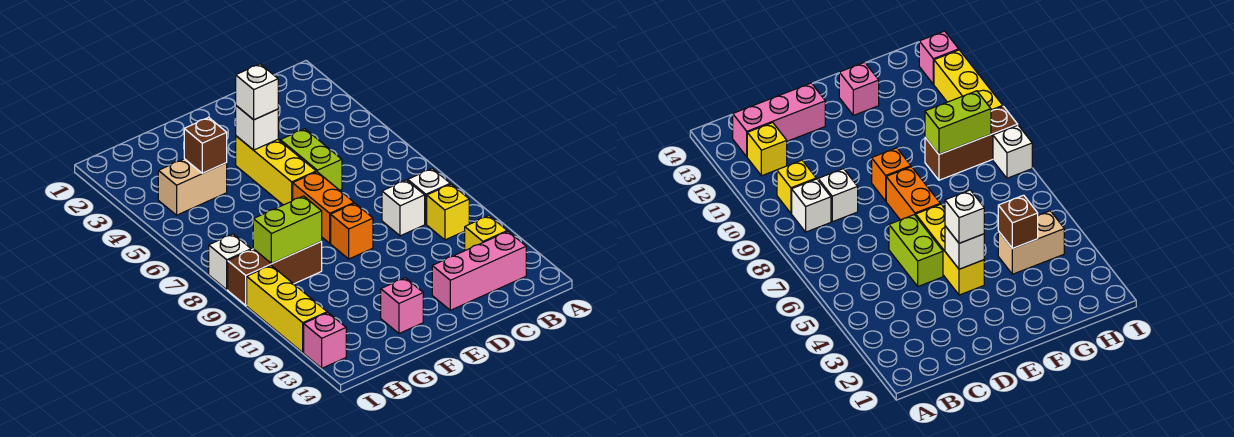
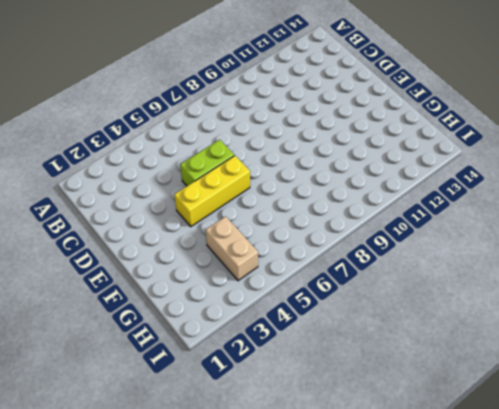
none -> white brick B9 level 1
none -> yellow brick B10 level 1
none -> yellow brick B12 level 1

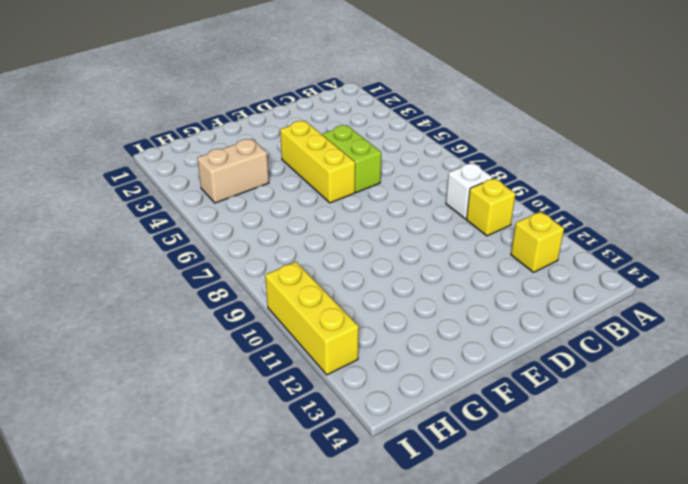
none -> pink brick B13:D13 level 1
none -> white brick C9 level 1
none -> orange brick E7:E8 level 1

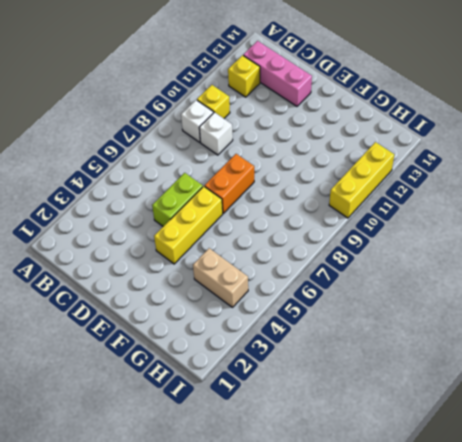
none -> orange brick E9 level 1
none -> pink brick F13 level 1
none -> brown brick G9:I9 level 1

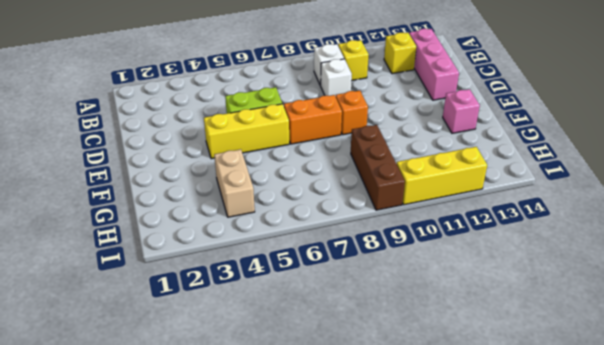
none -> white brick I8 level 1
none -> pink brick I13 level 1
none -> white brick E4 level 2

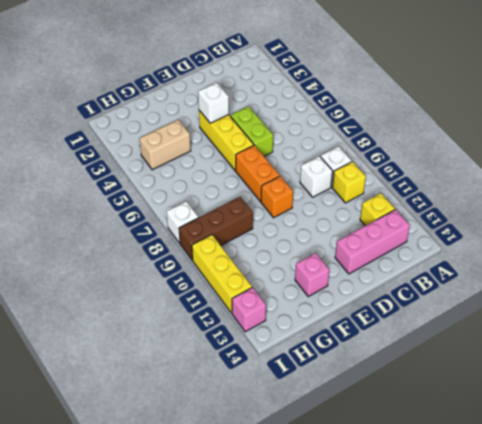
none -> brown brick G4 level 2
none -> lime brick G9:H9 level 2
none -> white brick E4 level 3

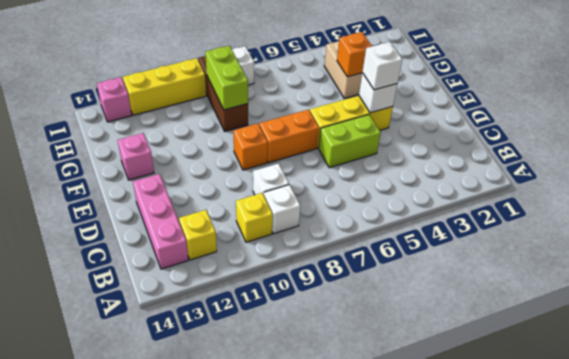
orange brick G4 level 2 -> brown brick G4 level 2

